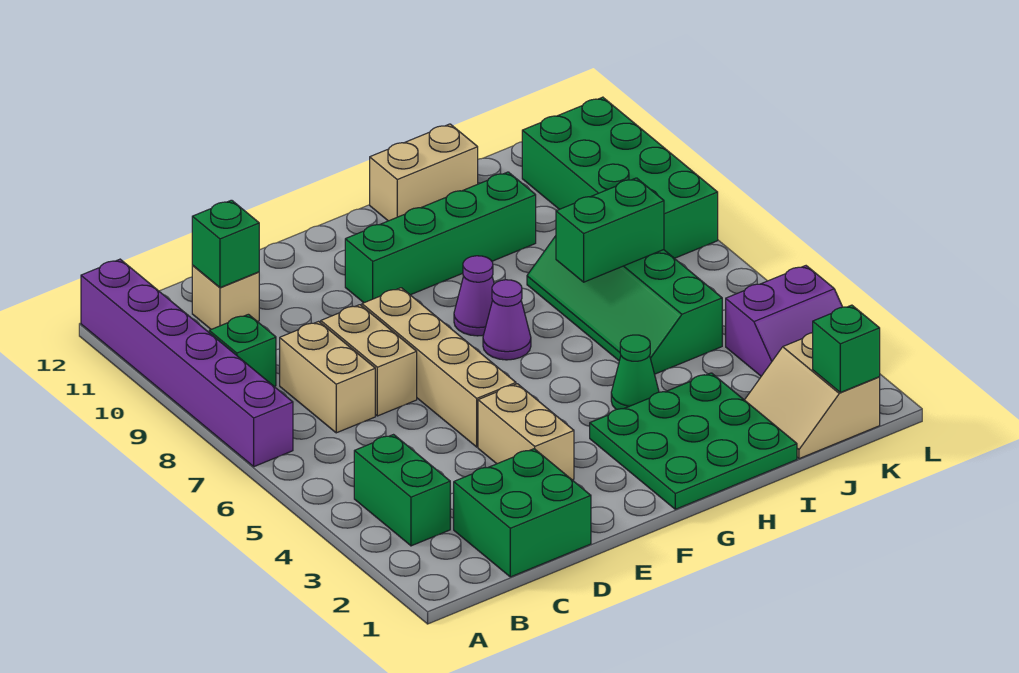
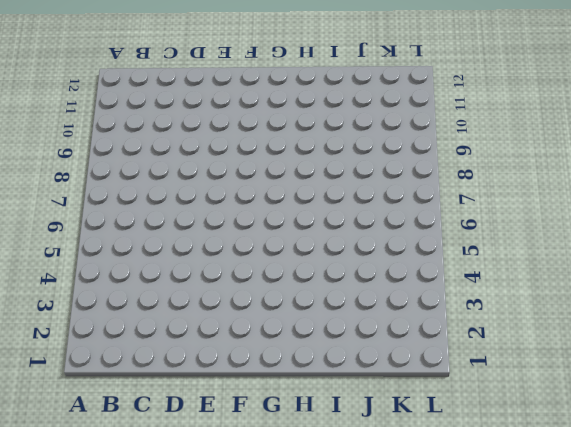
none -> purple brick A7:A12 level 1
none -> green brick B3:B4 level 1
none -> green brick B9 level 1

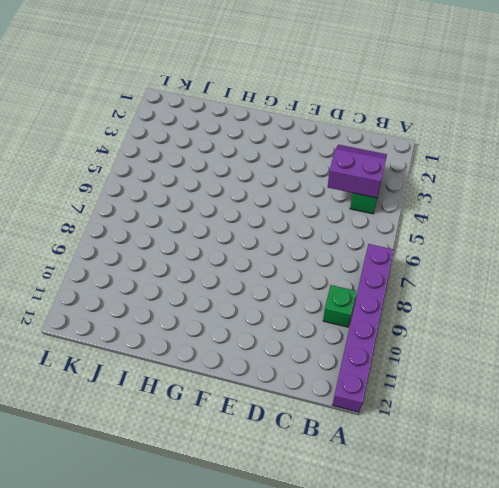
purple slope B3:C4 level 2 top 4 -> purple slope K3:L4 level 1 top 4
none -> green brick C1:D2 level 1
none -> tan brick C7:C8 level 1
none -> tan brick C11 level 1

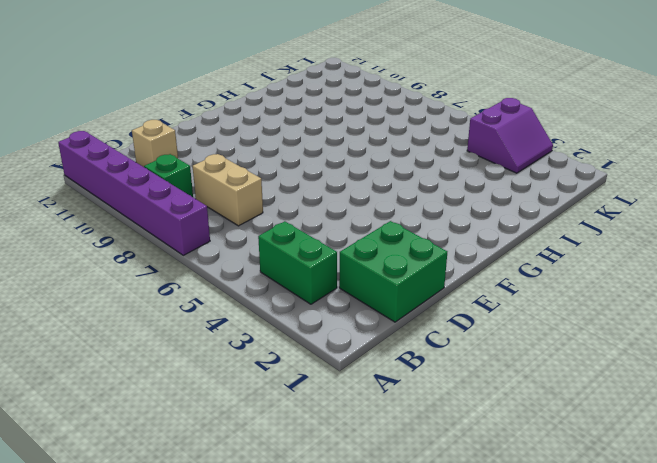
none -> tan brick D7:D8 level 1
none -> tan brick E3:E4 level 1
none -> tan brick E5:E8 level 1

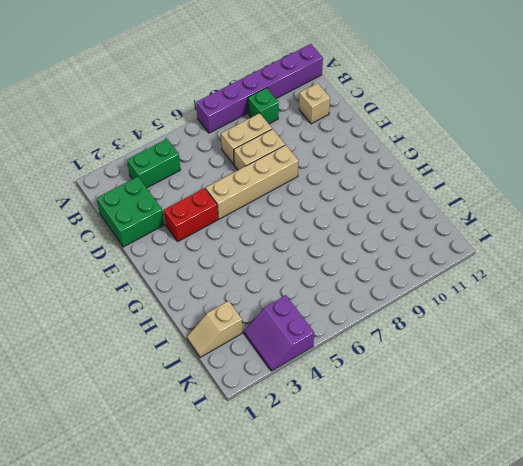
red brick E3:E4 level 1 -> tan brick E3:E4 level 1
tan slope J1:J2 level 1 top 2 -> tan slope J1:K2 level 1 top K
none -> green brick F10:I10 level 1
none -> green plate G1:I3 level 1
none -> purple cone G7 level 1

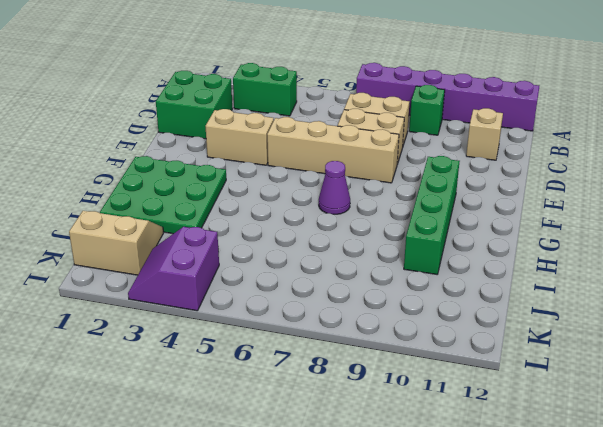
none -> purple cone G8 level 1
none -> green cone H4 level 1
none -> tan brick H12:I12 level 1

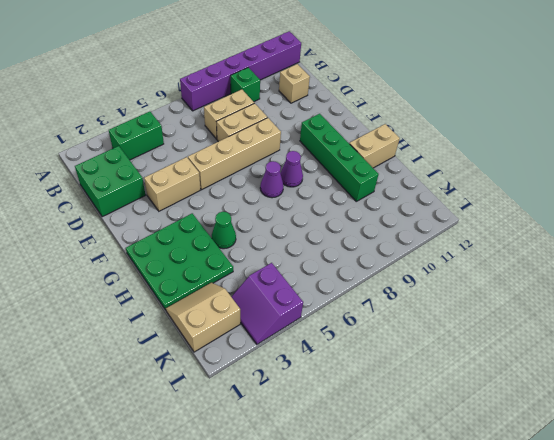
tan brick H11:H12 level 1 -> tan brick H12:I12 level 1
none -> green slope I5:J8 level 1 top J
none -> green brick K8:L11 level 1
none -> green brick C11 level 2

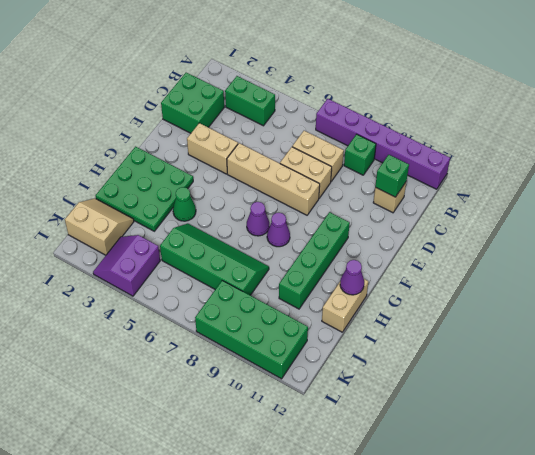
purple cone H12 level 2 -> none
none -> green brick I7:J7 level 2
none -> green brick K1 level 2

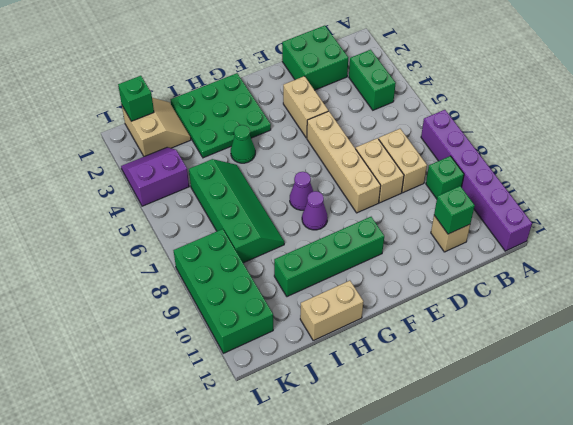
none -> green brick I7:J7 level 2

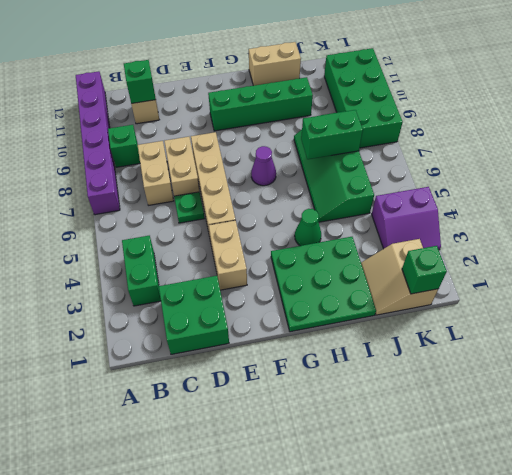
green plate D6 level 1 -> none
none -> purple cone G8 level 1

